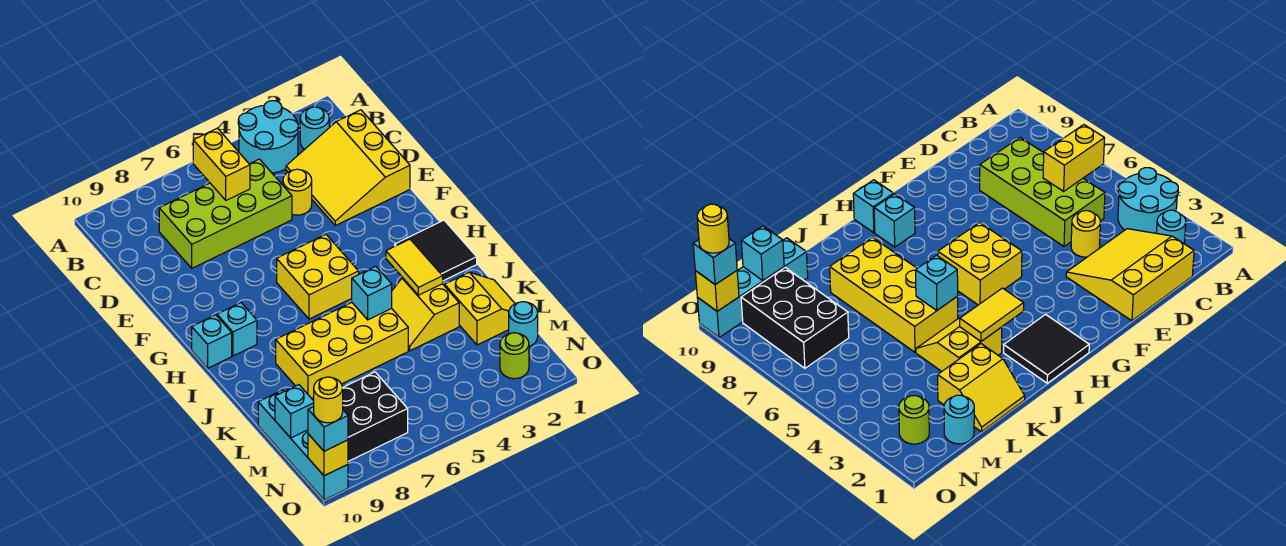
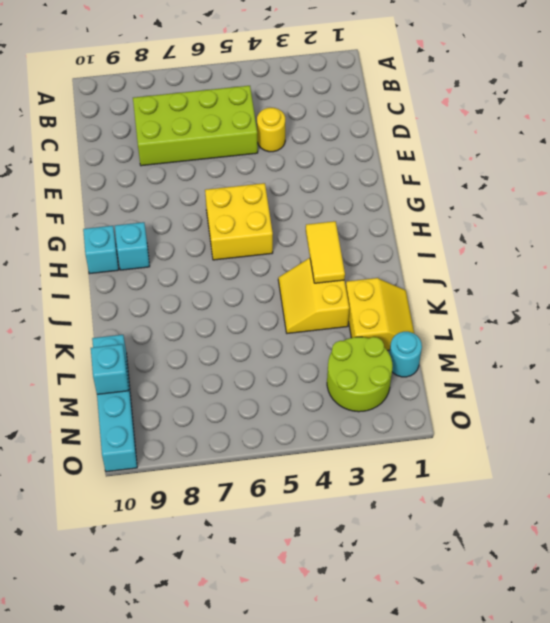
lime round brick M2:N3 level 1 -> lime round brick N2 level 1
none -> cyan round brick A3:B4 level 1
none -> cyan round brick B2 level 1
none -> yellow slope C1:E3 level 1 top 1

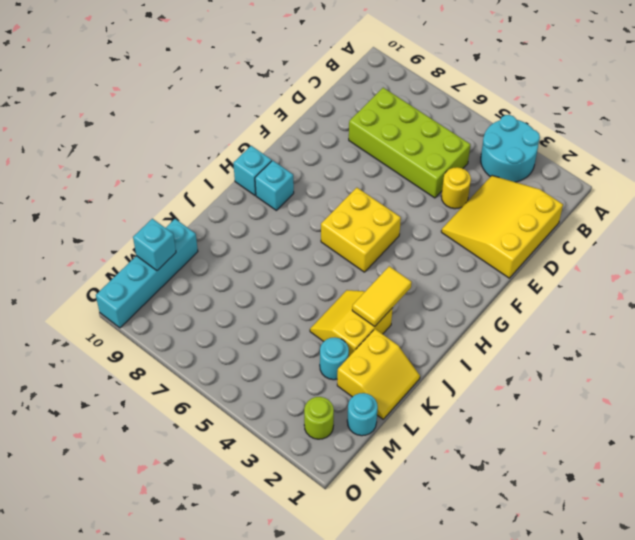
cyan round brick L3 level 1 -> cyan round brick B2 level 1
none -> black tile H1:I2 level 1
none -> yellow brick J5:K8 level 1
none -> black brick M7:N9 level 1

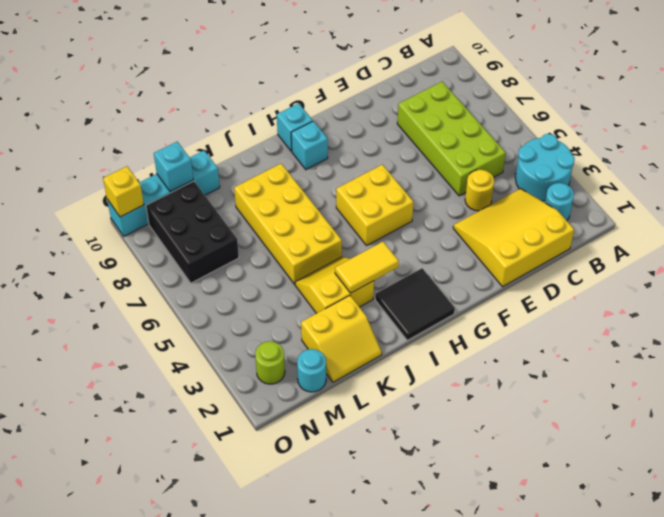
none -> yellow brick B6:C6 level 2
none -> cyan brick J5 level 2
none -> cyan brick O10 level 3

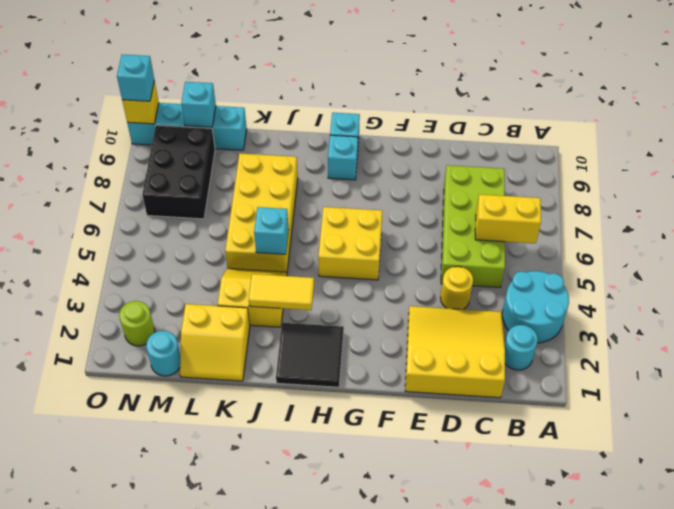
none -> yellow round brick O10 level 4

